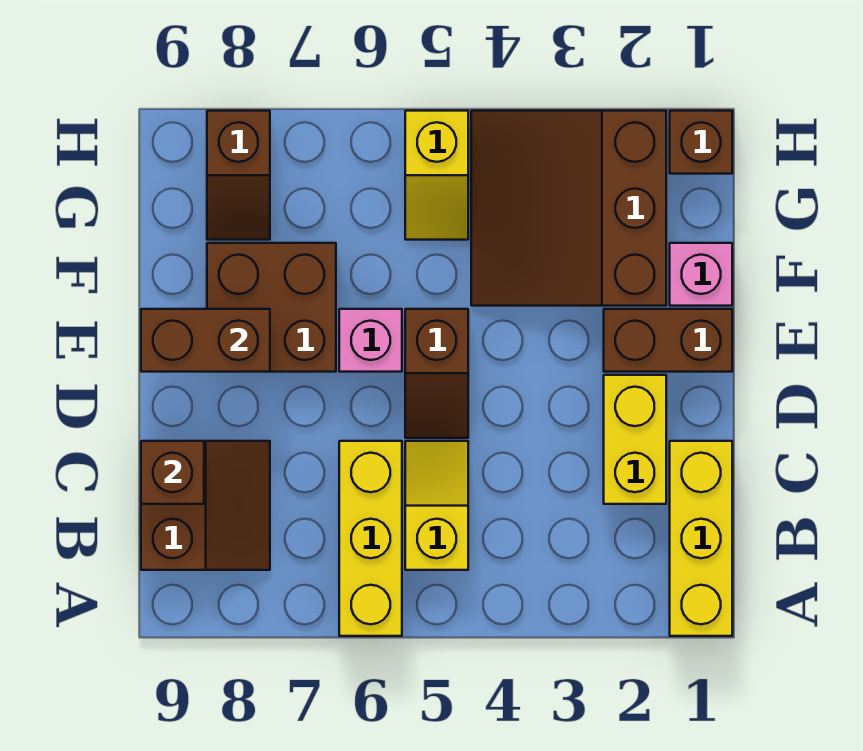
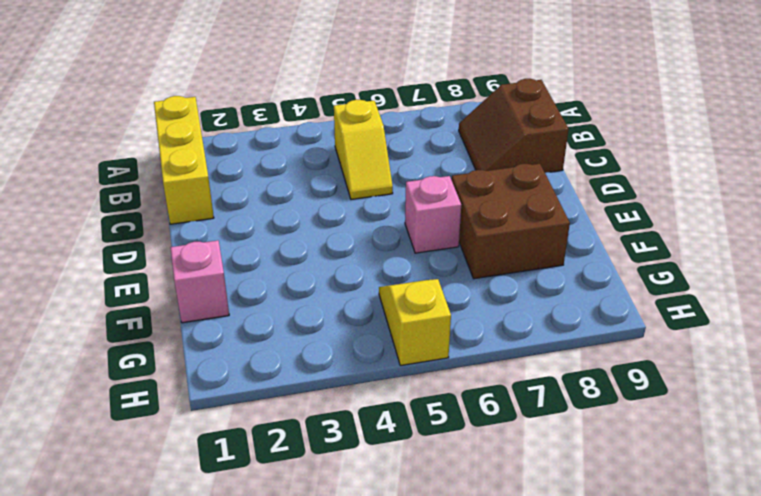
none -> yellow brick A6:C6 level 1
none -> yellow brick C2:D2 level 1
none -> brown slope D5:E5 level 1 top E

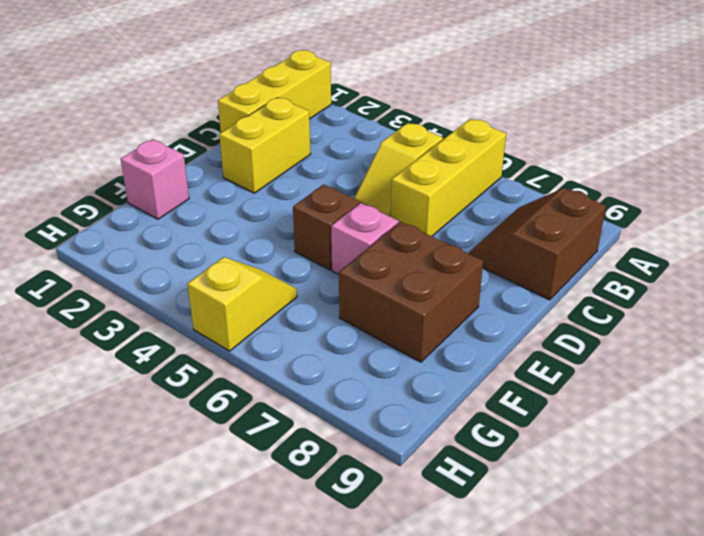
none -> brown brick E1:E2 level 1
none -> brown slope F2:H4 level 1 top 2
none -> brown slope G8:H8 level 1 top H

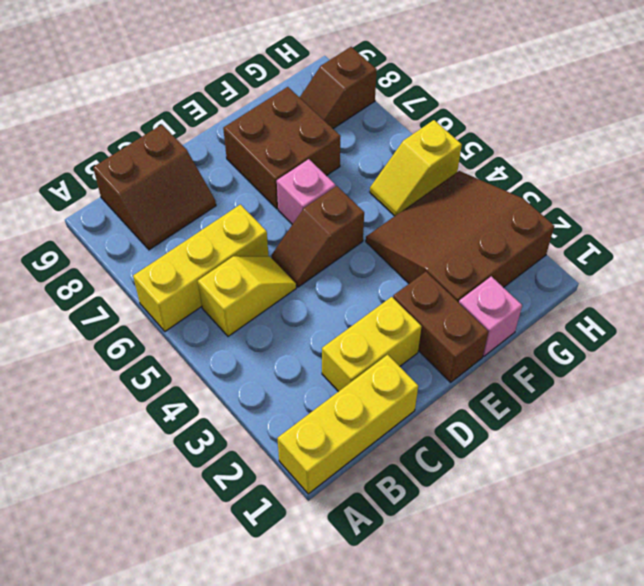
none -> brown brick H1 level 1
none -> brown brick C9 level 2
none -> brown brick E8:E9 level 2

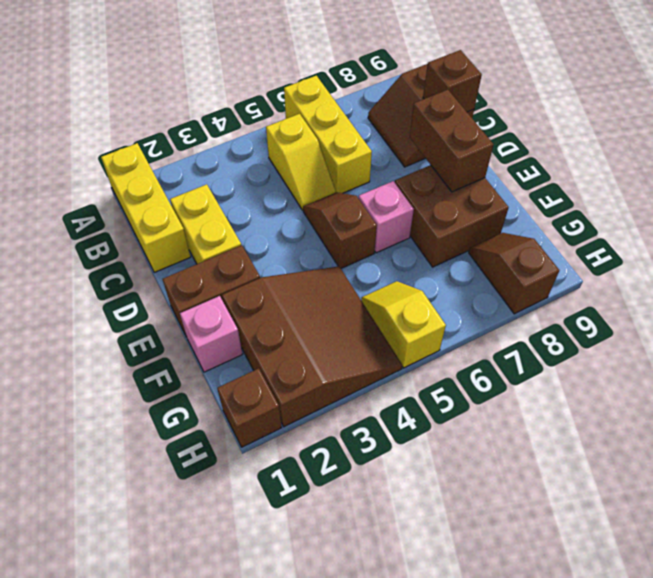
brown brick D8:E8 level 2 -> brown brick E8:E9 level 2

